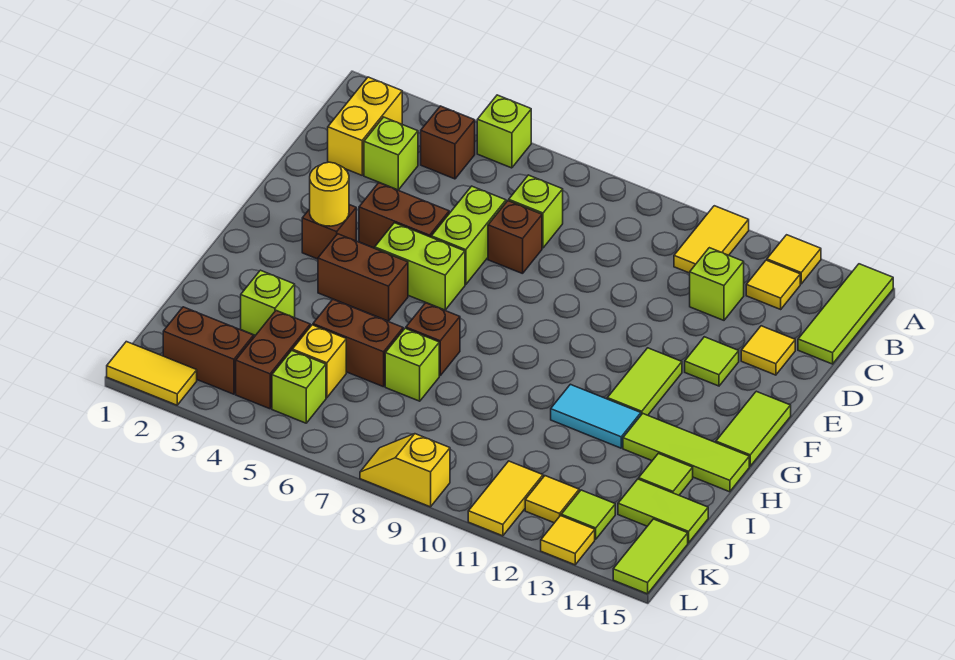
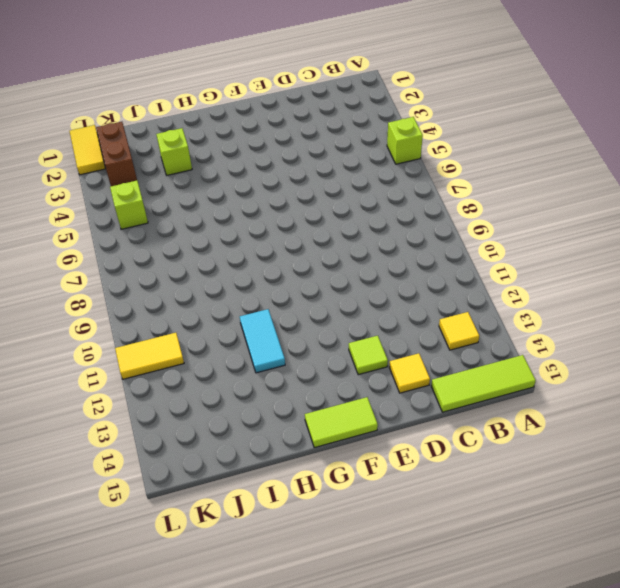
none -> yellow tile A11:B11 level 1
none -> yellow tile A13 level 1
none -> yellow brick B2:C2 level 1
none -> brown brick B4 level 1

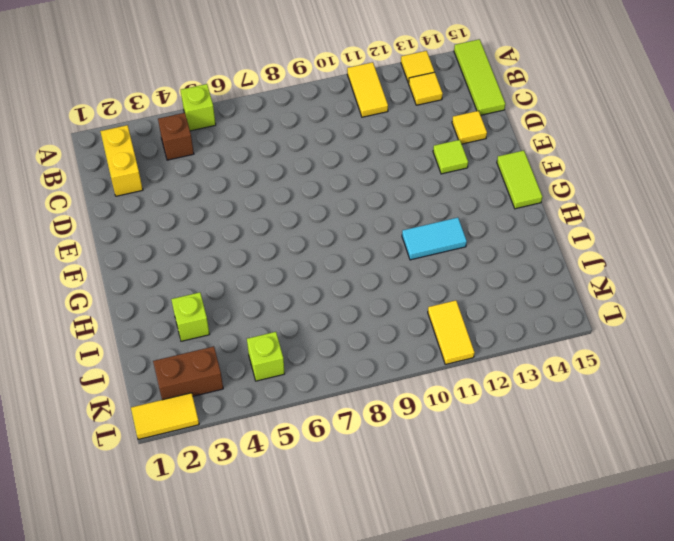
none -> lime brick C3 level 1
none -> lime brick C7 level 1
none -> lime brick C12 level 1
none -> lime brick D6:E6 level 1

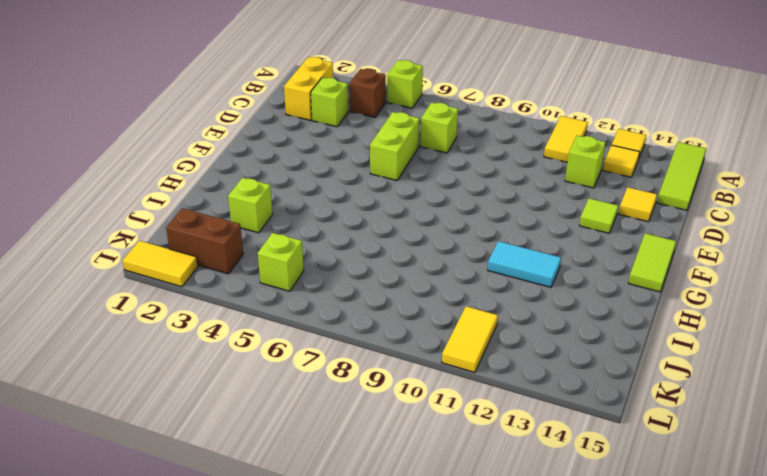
none -> brown brick D7 level 1
none -> brown brick E4:E5 level 1
none -> brown brick F3 level 1
none -> lime brick F5:F6 level 1

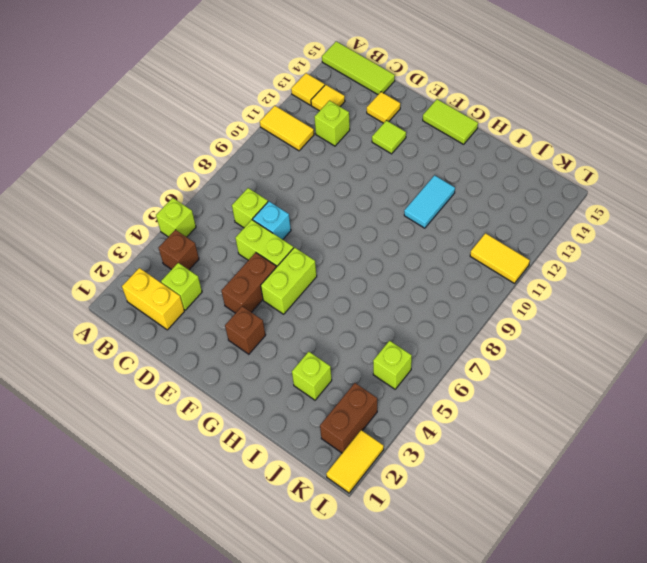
cyan brick D7 level 1 -> brown brick D7 level 1
none -> lime tile F12:G12 level 1
none -> brown brick G4:G5 level 1
none -> brown brick H7 level 1
none -> lime tile H13:H15 level 1

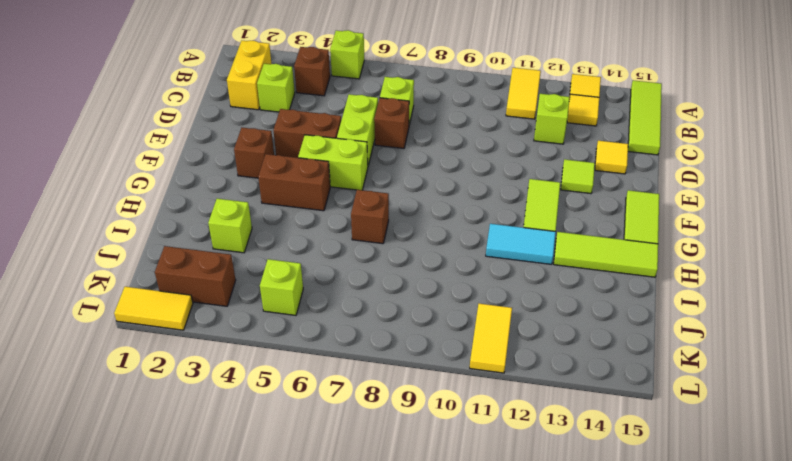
none -> brown brick I5:I6 level 1
none -> lime brick I7 level 1
none -> lime tile I14 level 1
none -> brown brick J4:K4 level 1

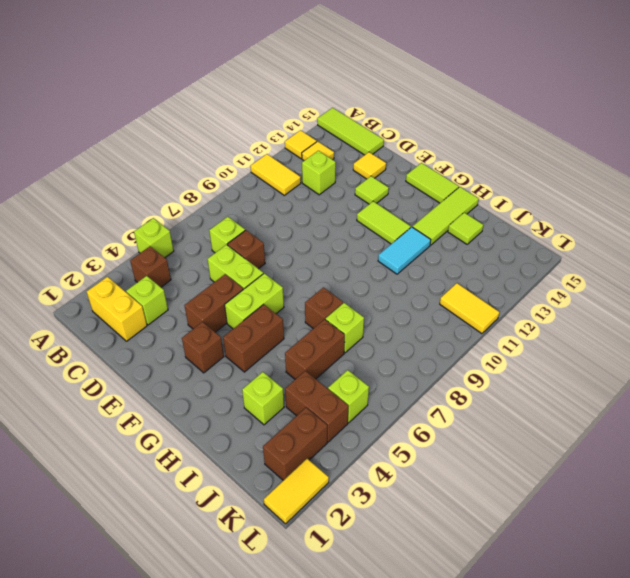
none -> yellow brick J5 level 1
none -> lime tile J14:J15 level 1
none -> yellow tile K12 level 1
none -> lime tile K13 level 1

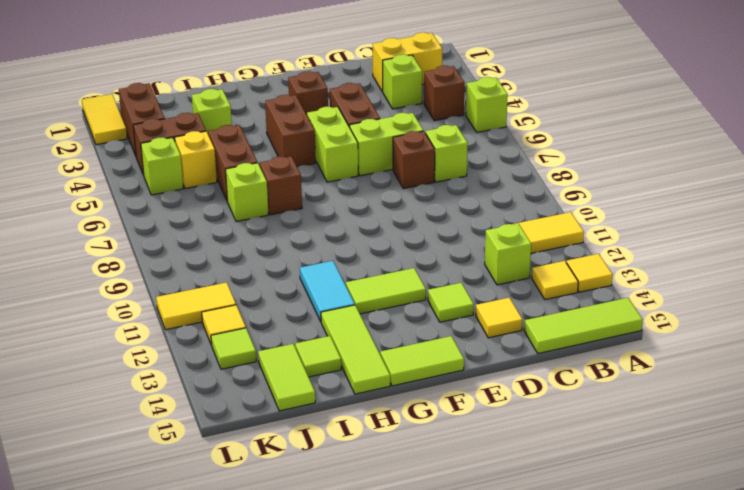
none -> lime tile K15:L15 level 1
none -> yellow slope L8:L9 level 1 top 9
none -> yellow tile L13 level 1
none -> yellow round brick F3 level 2

